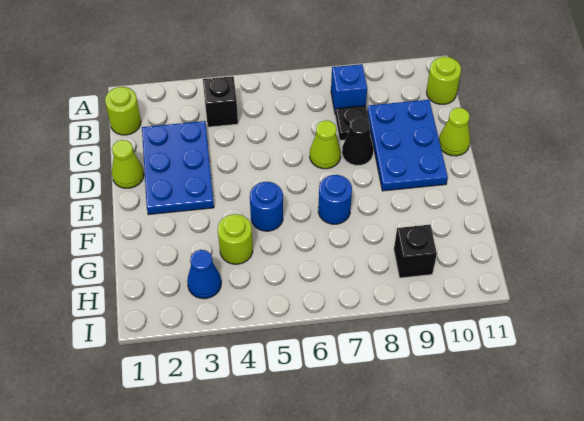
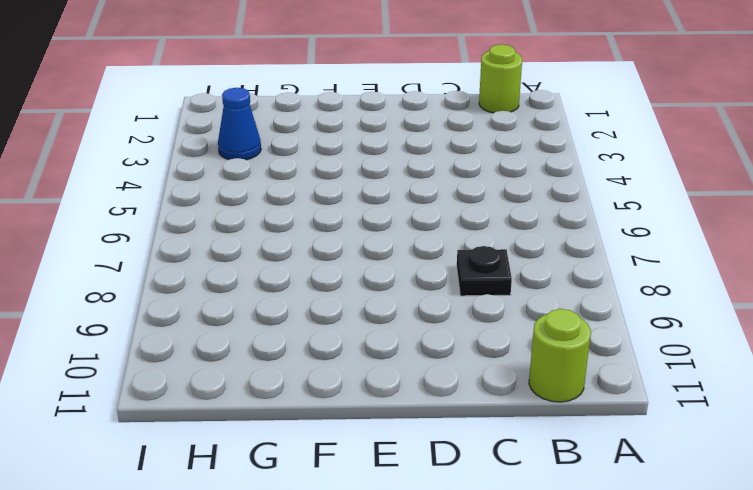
none -> black brick B4 level 1
none -> blue brick B8 level 1
none -> blue plate C2:E3 level 1

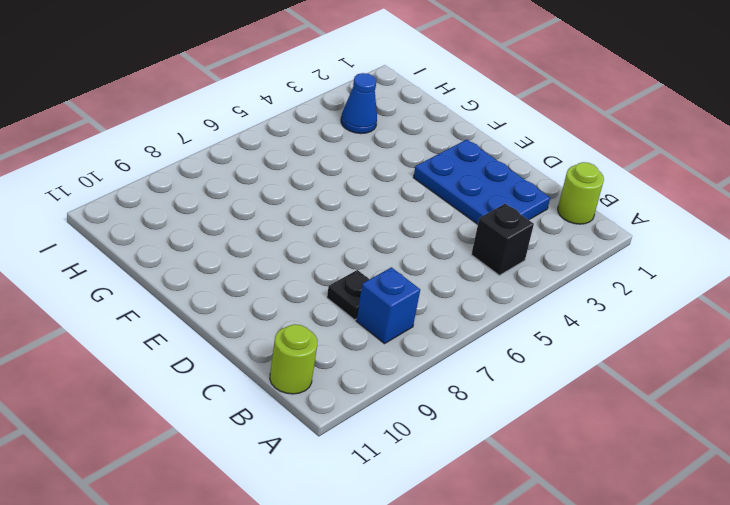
none -> blue plate C9:E10 level 1
none -> lime cone D1 level 1
none -> lime cone D7 level 1

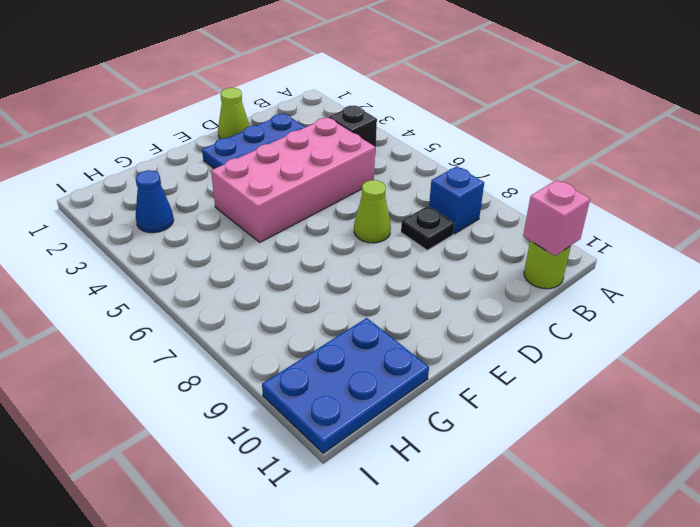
pink brick B11 level 2 -> none
pink brick C4:F5 level 1 -> blue round brick F5 level 1
blue plate G10:I11 level 1 -> blue plate C9:E10 level 1
none -> lime round brick B1 level 1
none -> black cone D8 level 1
none -> lime cone D11 level 1

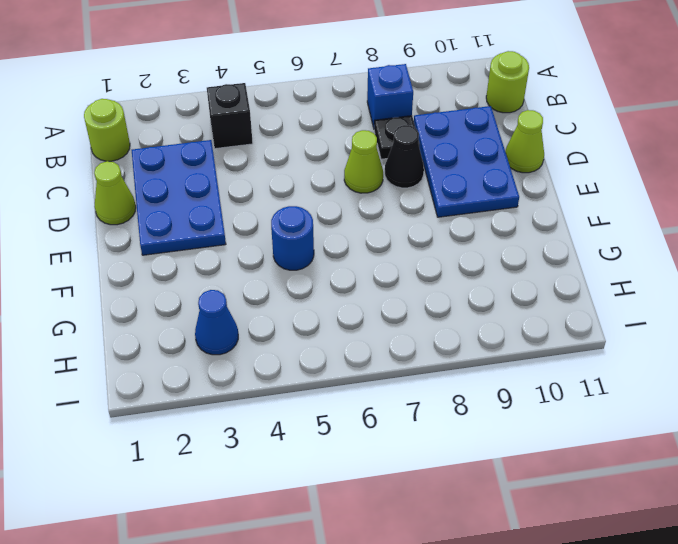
none -> blue round brick F7 level 1
none -> lime round brick G4 level 1
none -> black brick H9 level 1

